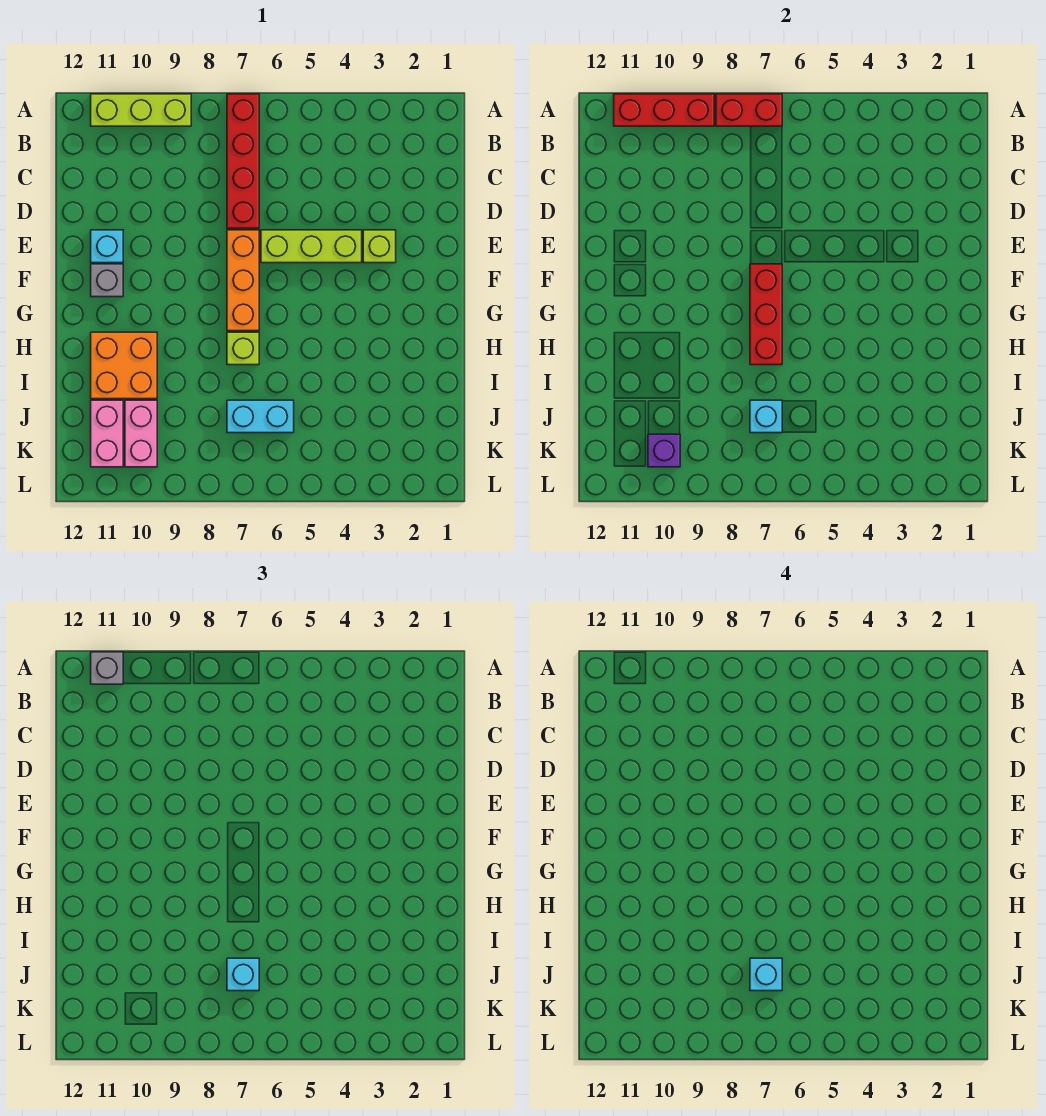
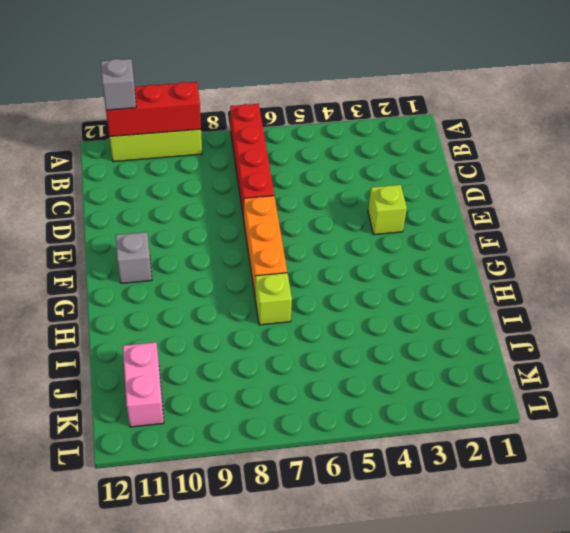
none -> lime brick E4:E6 level 1
none -> cyan brick E11 level 1
none -> orange brick H10:I11 level 1

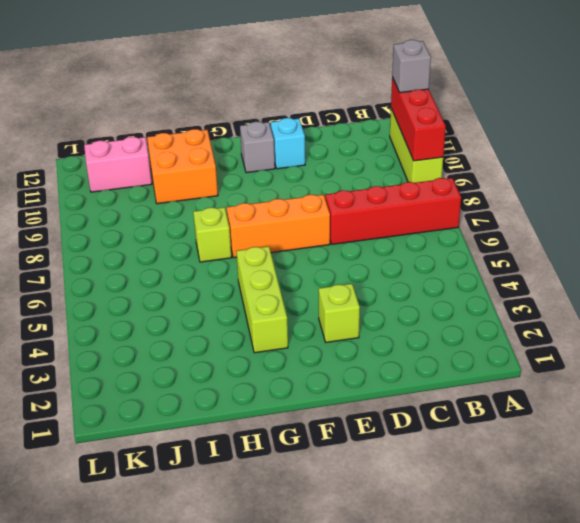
lime brick G3:G5 level 1 -> lime brick E4:E6 level 1
none -> cyan brick J6:J7 level 1
none -> pink brick J10:K10 level 1
none -> red brick A7:A8 level 2

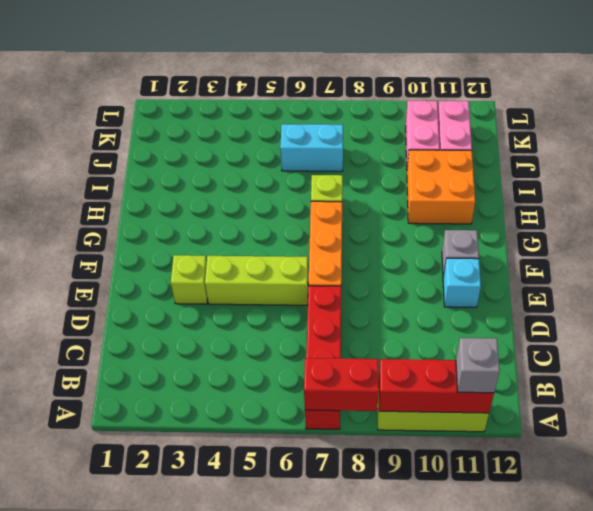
none -> red brick F7:H7 level 2
none -> cyan brick J7 level 2
none -> purple brick K10 level 2

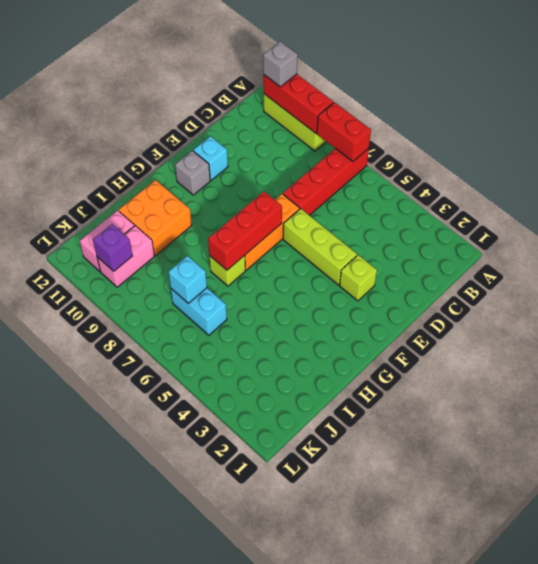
none -> cyan brick J7 level 3
none -> cyan brick J7 level 4

